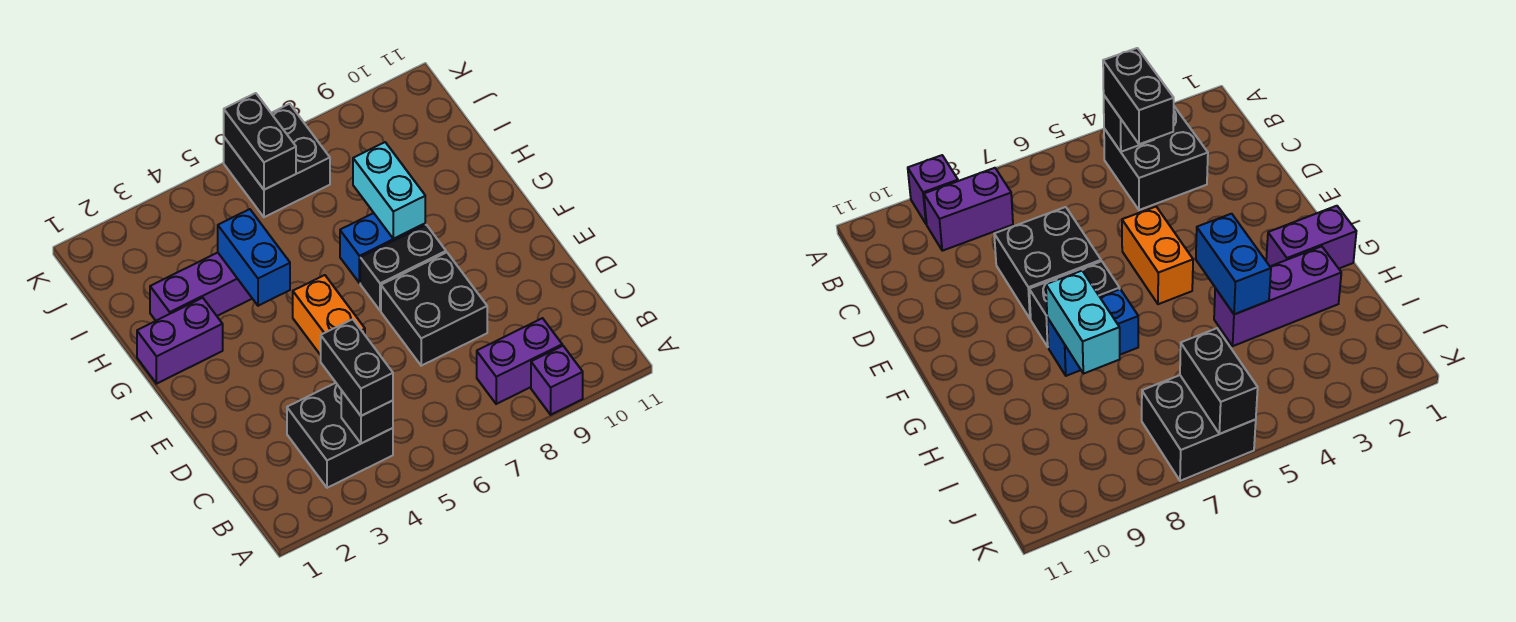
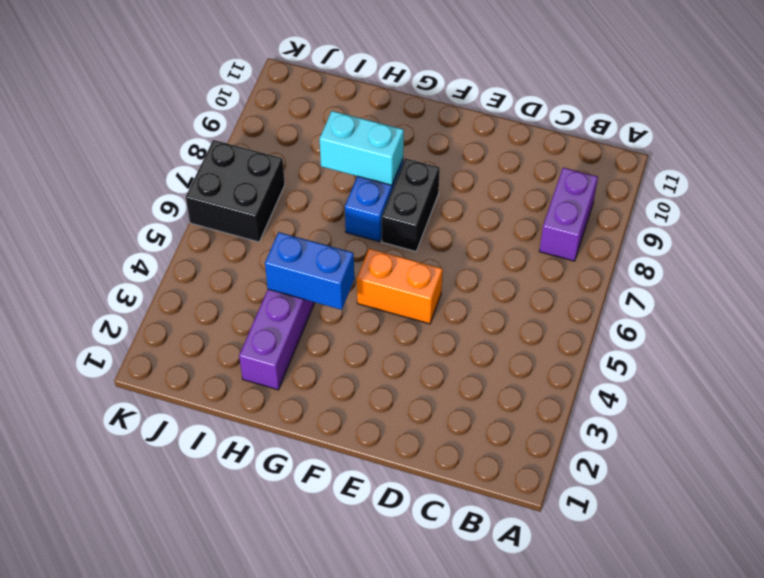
none -> purple brick A9 level 1
none -> black brick B3:C4 level 1
none -> black brick D7:E8 level 1

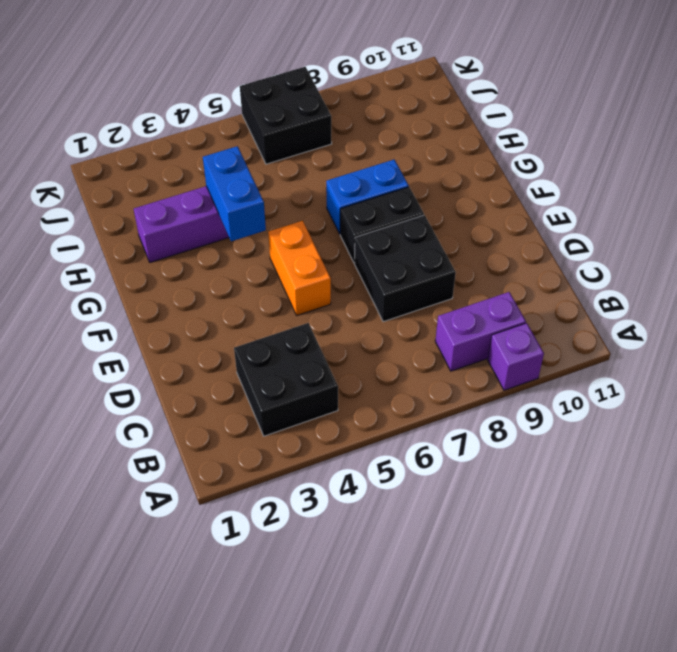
none -> purple brick G1:G2 level 1
none -> black brick B4 level 2
none -> cyan brick G8:H8 level 2

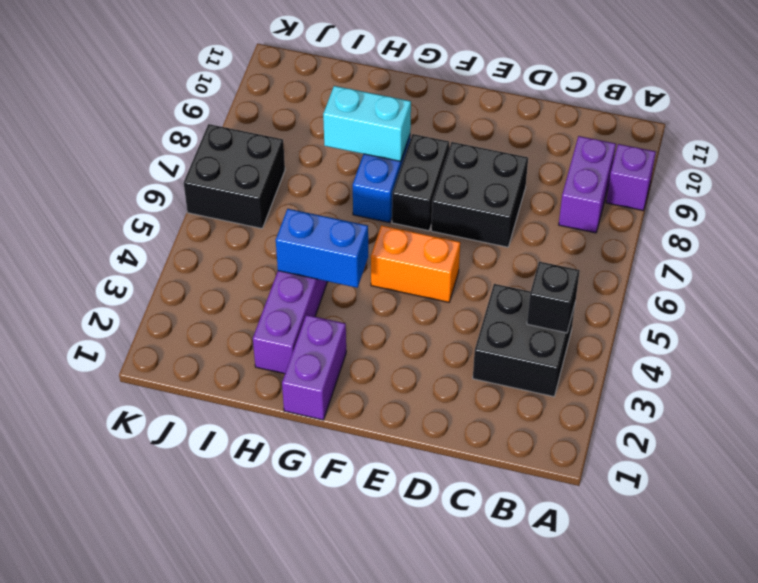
none -> black brick J6:K6 level 2
none -> black brick B4:C4 level 3

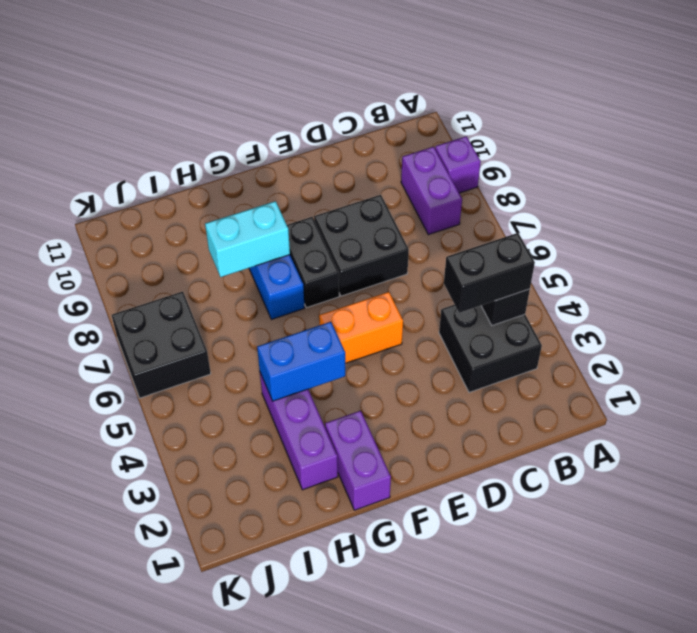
none -> black brick J6:K6 level 2

